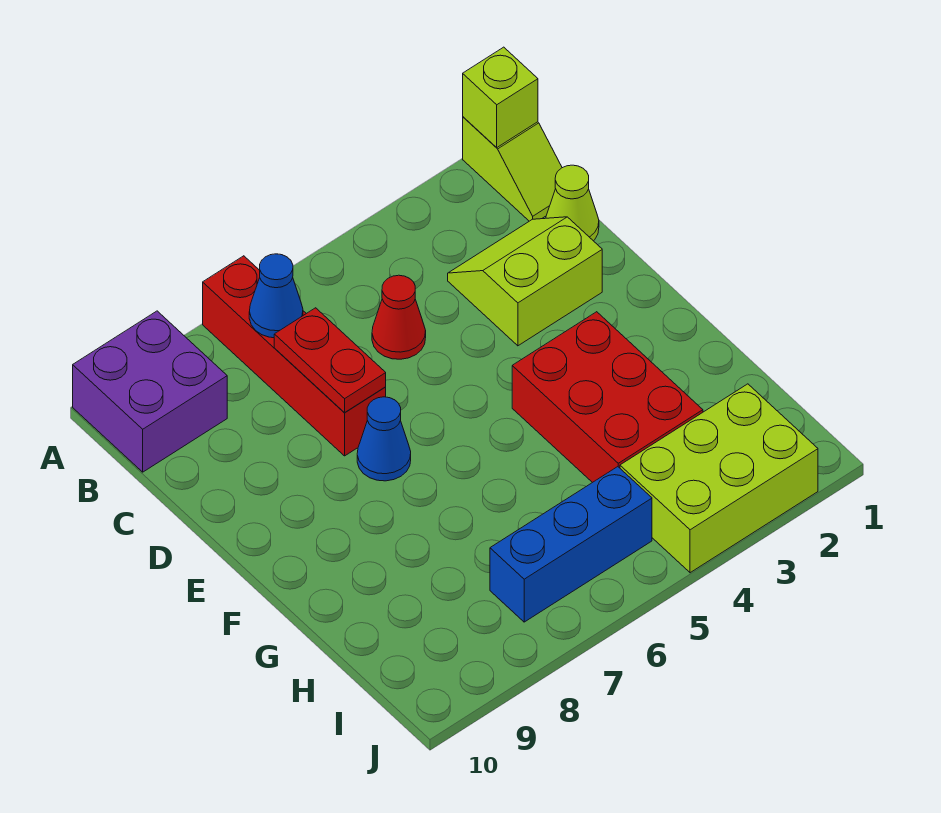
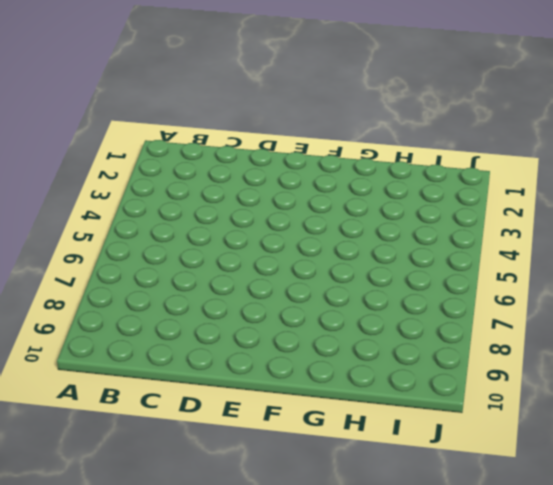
none -> lime slope A1:B1 level 1 top A
none -> red brick A7:D7 level 1
none -> purple brick A9:B10 level 1

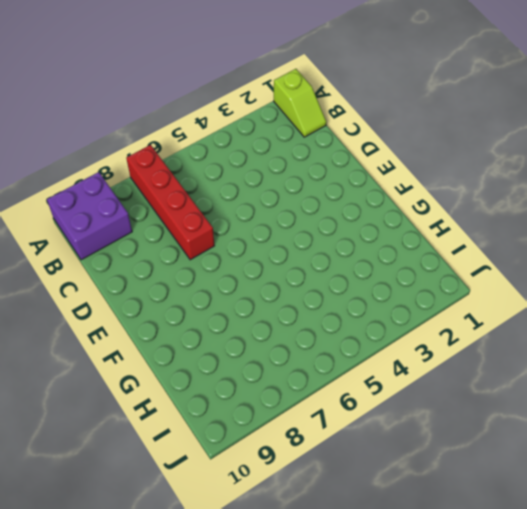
none -> lime cone C1 level 1
none -> lime slope C2:D3 level 1 top D
none -> red cone C5 level 1

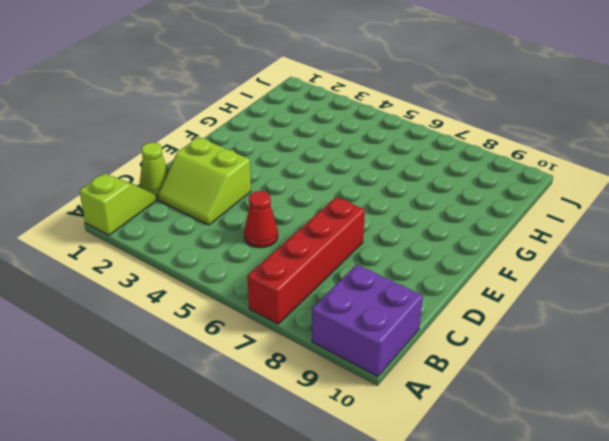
none -> blue cone E7 level 1
none -> red brick F3:H4 level 1
none -> lime brick I2:J4 level 1

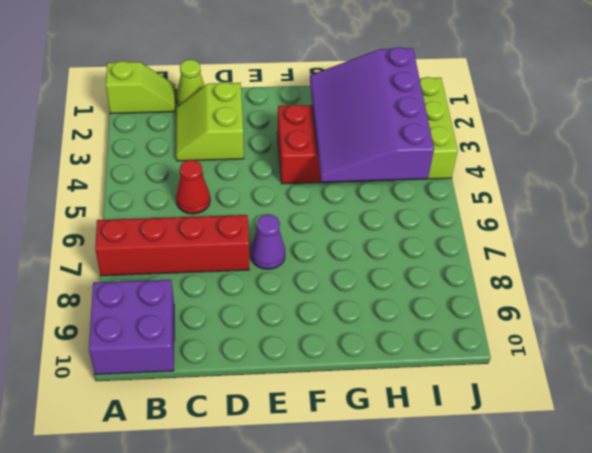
purple cone E7 level 1 -> blue cone E7 level 1
purple slope G2:I5 level 2 top I -> none
none -> blue brick I5:I7 level 1
none -> lime brick A1 level 2
none -> blue cone B7 level 2

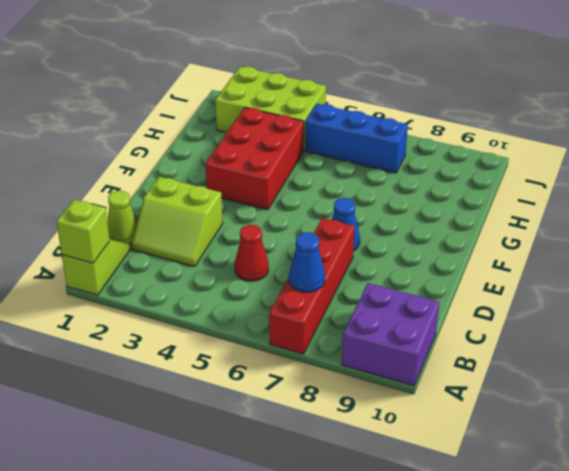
none -> red plate C7:D7 level 2

